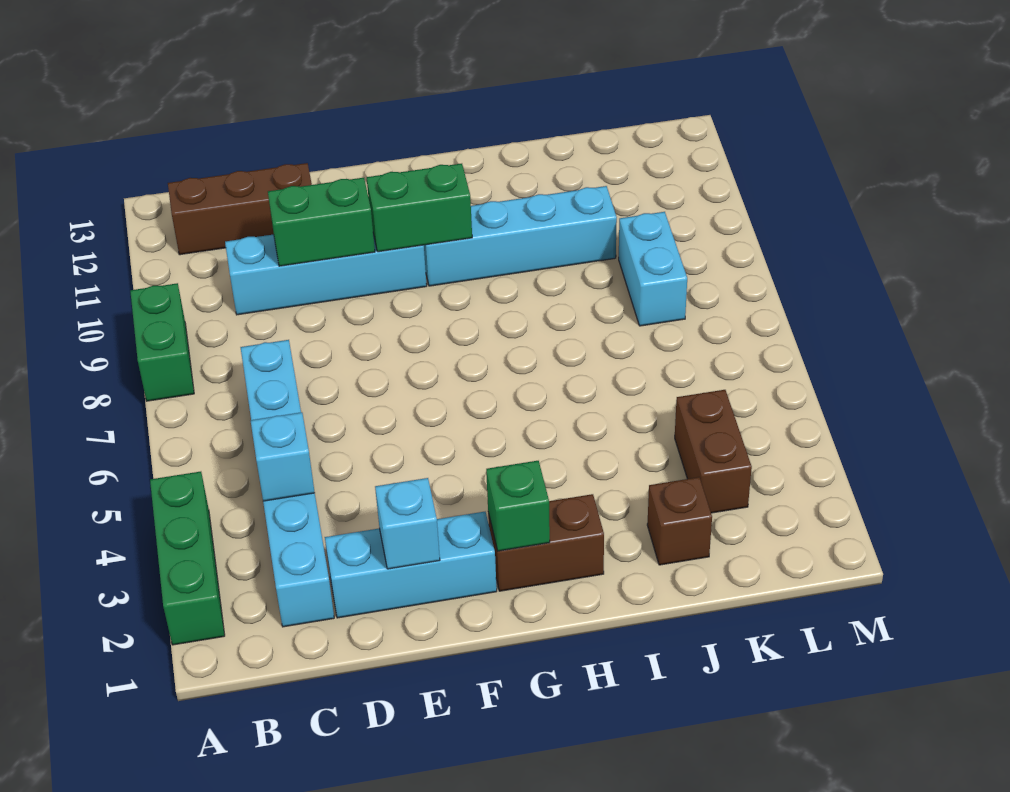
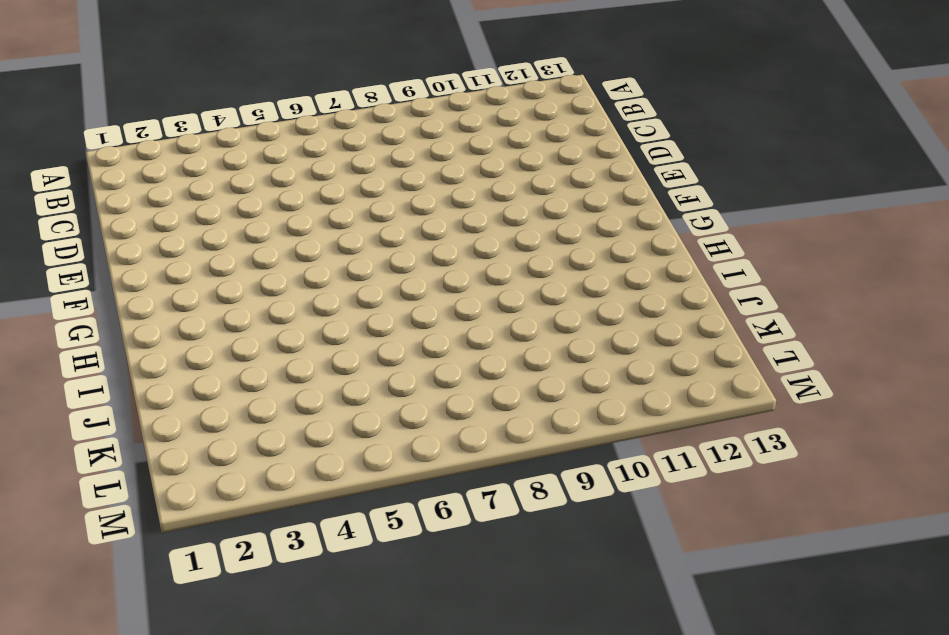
none -> green brick A2:A4 level 1
none -> green brick A8:A9 level 1
none -> brown brick B12:D12 level 1

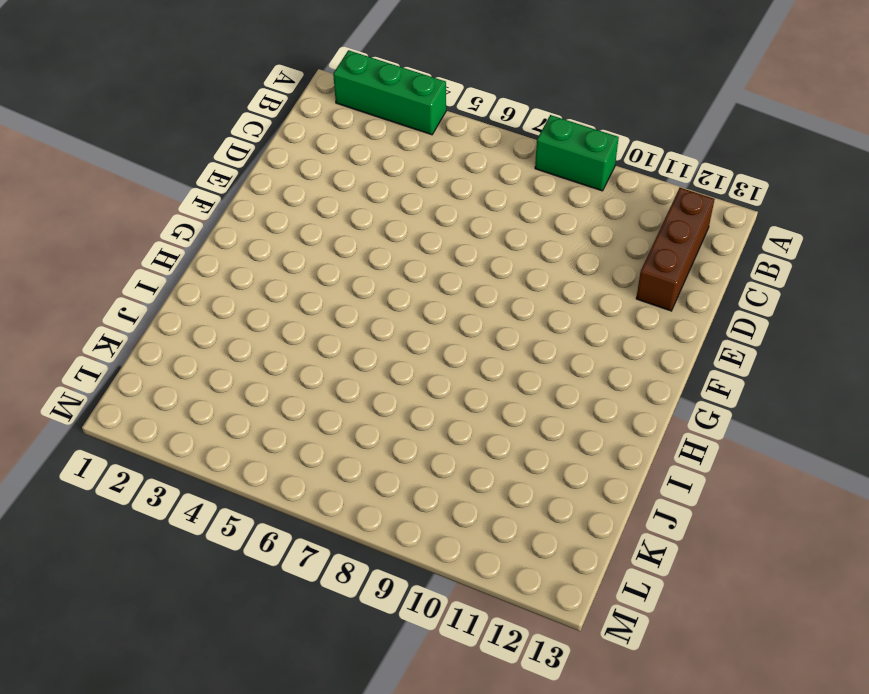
none -> cyan brick C2:C7 level 1
none -> cyan brick C10:F10 level 1
none -> cyan brick D2:F2 level 1

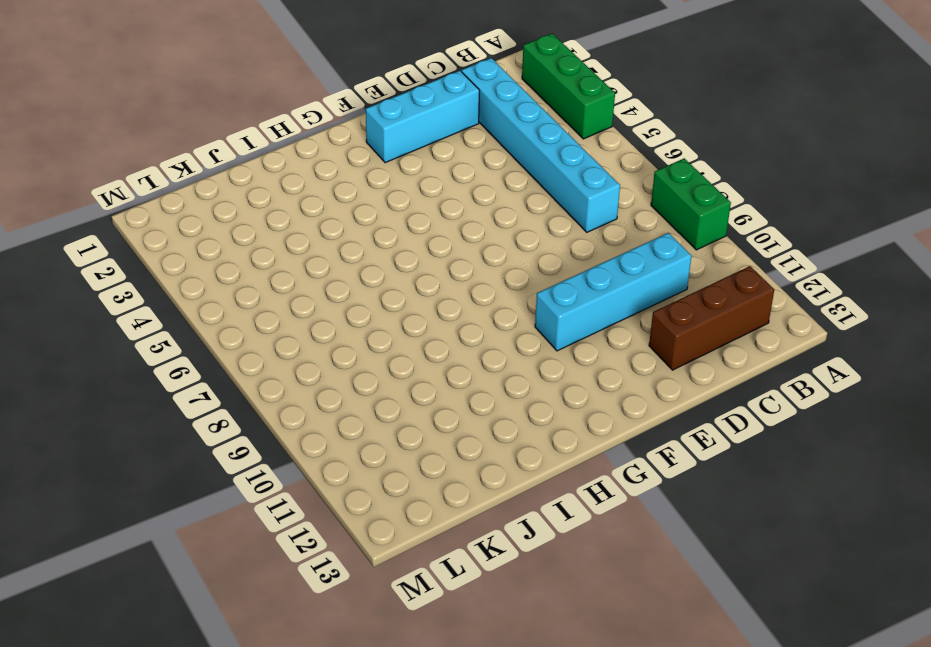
none -> brown brick G2:H2 level 1
none -> cyan brick G10:J10 level 1
none -> brown brick J2 level 1

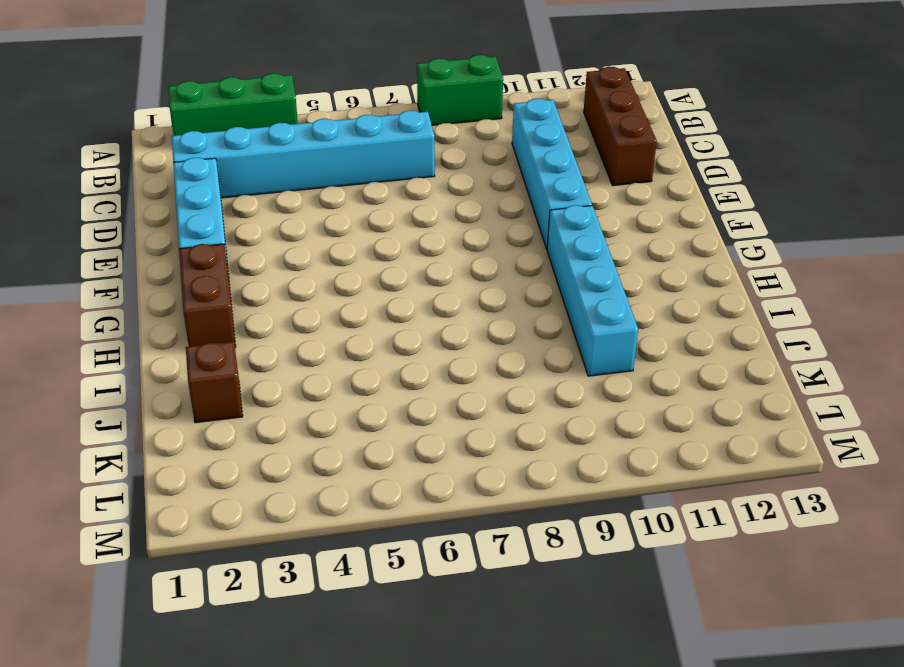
none -> brown brick K3:K4 level 1
none -> cyan brick K8:K9 level 1
none -> cyan brick C4 level 2

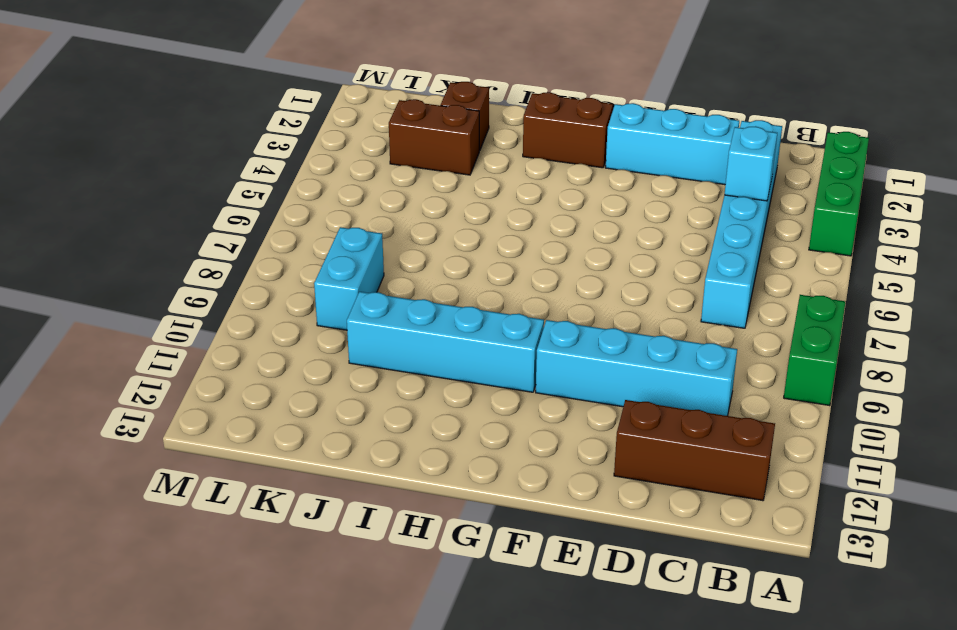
brown brick J3:K3 level 1 -> brown brick K3:K4 level 1
none -> green brick D10:E10 level 2
none -> cyan brick E2 level 2
none -> green brick F10:G10 level 2

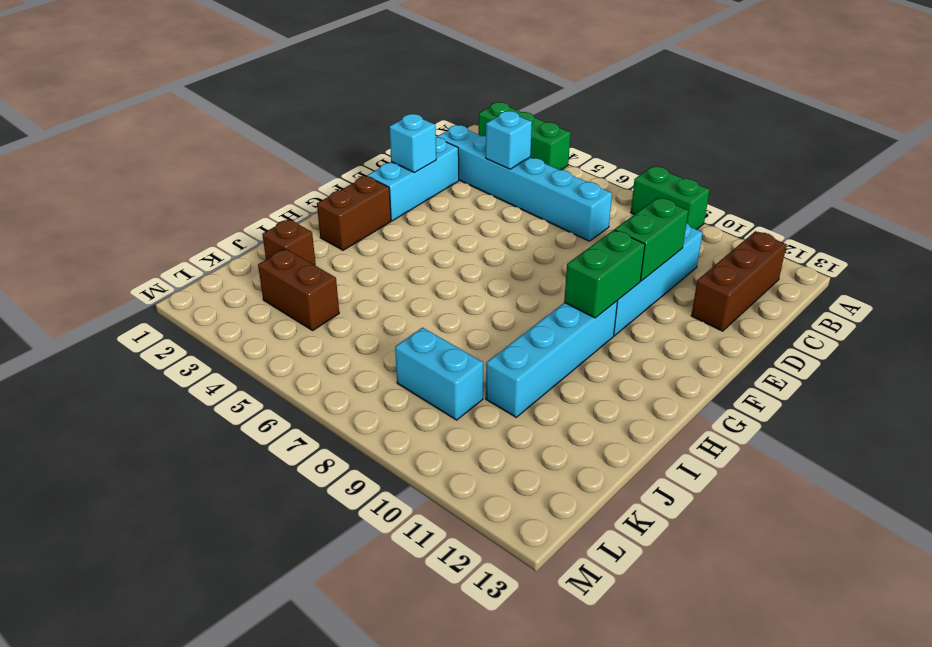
none -> green brick G2 level 2

